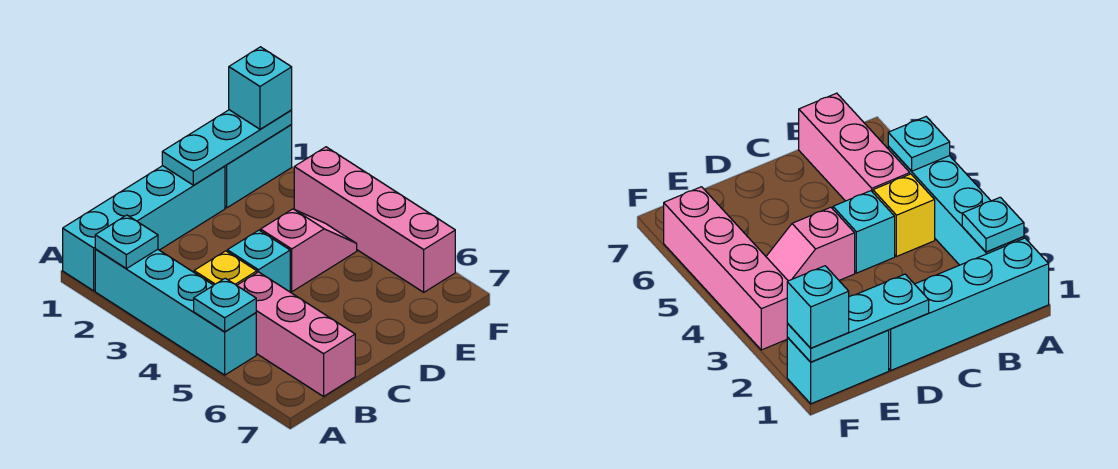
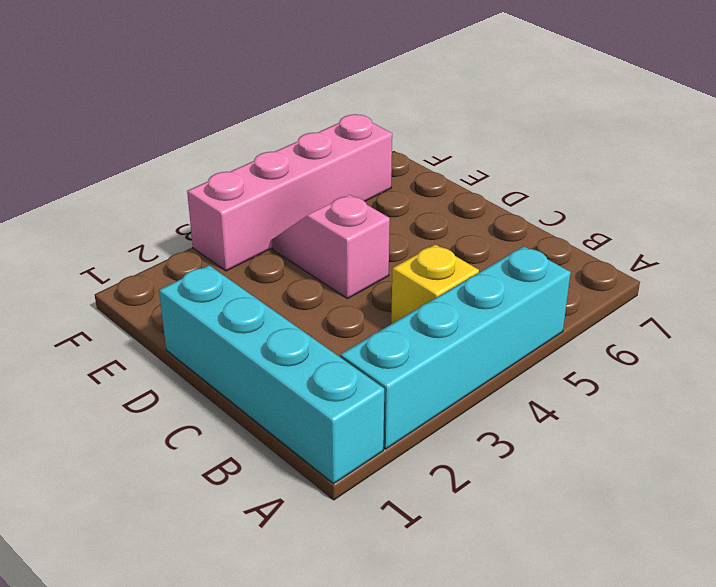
none -> pink brick B5:B7 level 1
none -> cyan brick C4 level 1
none -> cyan brick E1:F1 level 1

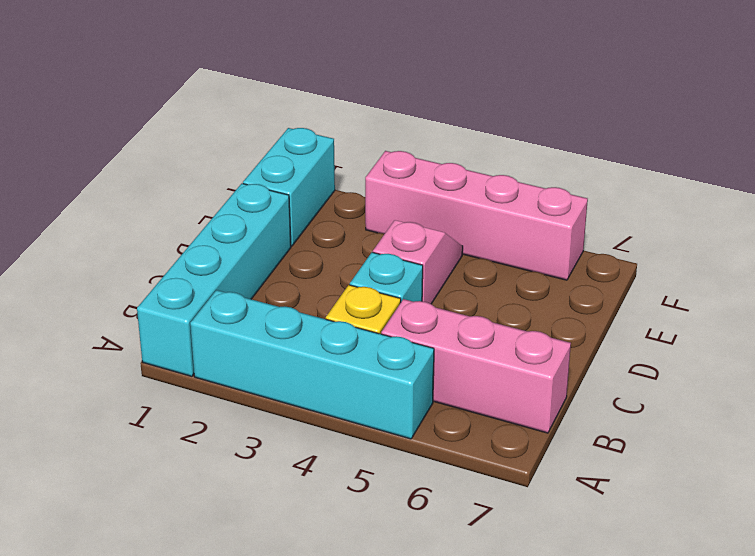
none -> cyan plate A2 level 2
none -> cyan plate A5 level 2
none -> cyan plate D1:F1 level 2

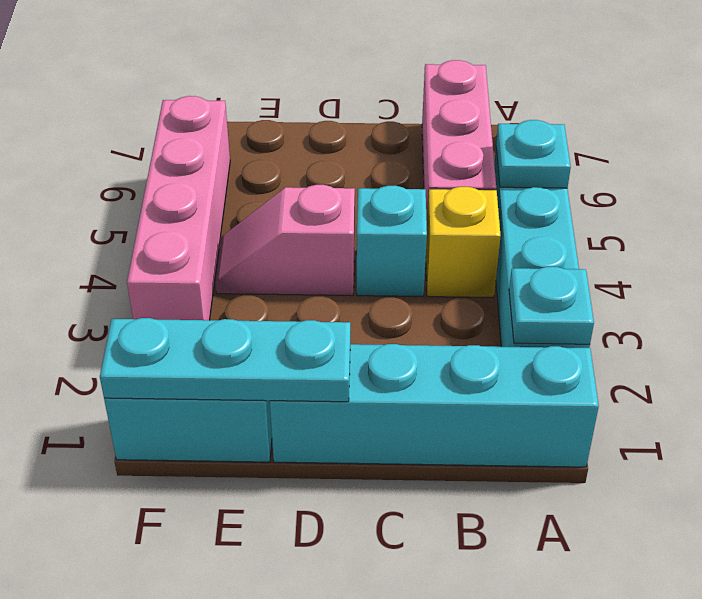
none -> cyan brick F1 level 3

